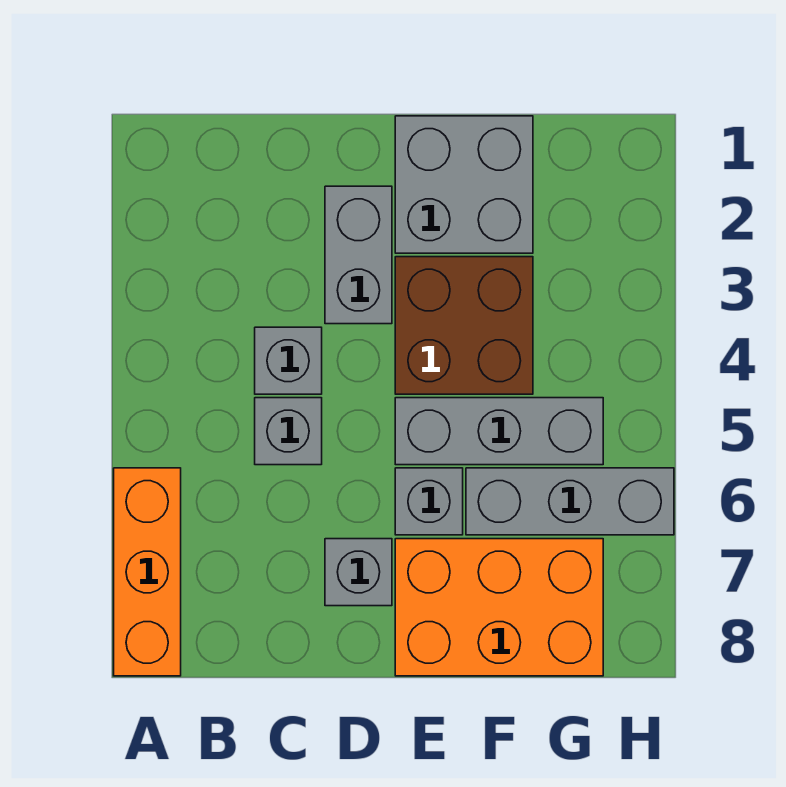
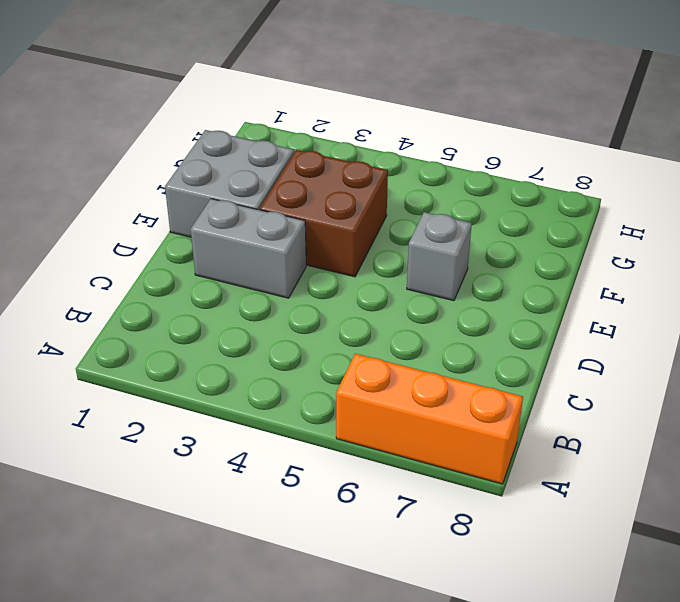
none -> grey brick C4 level 1
none -> grey brick C5 level 1

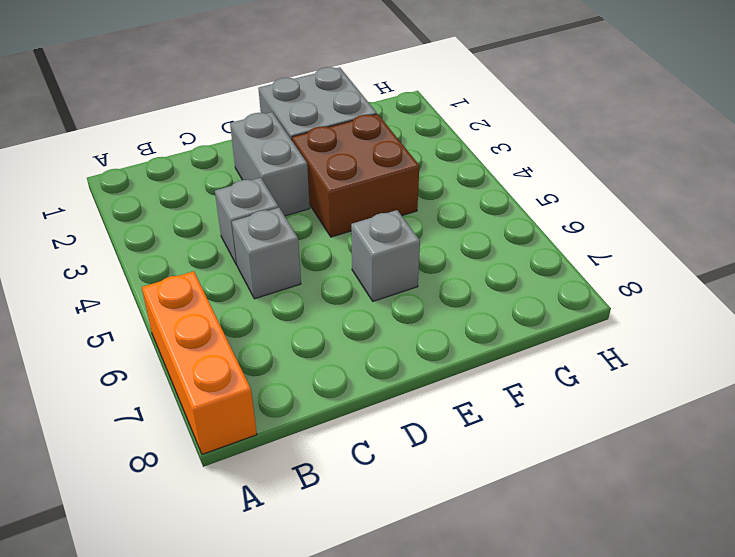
none -> grey brick D7 level 1
none -> grey brick E5:G5 level 1

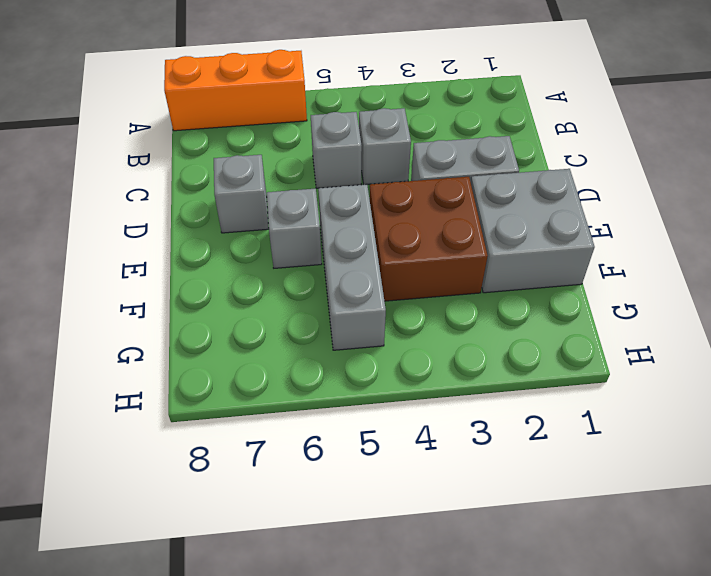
none -> orange brick E7:G8 level 1
none -> grey brick F6:H6 level 1

